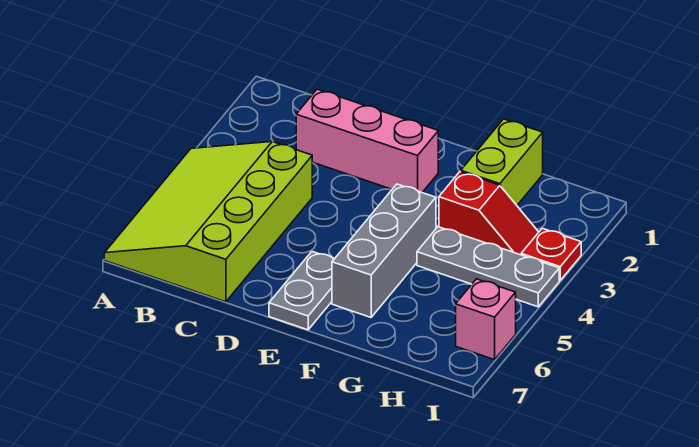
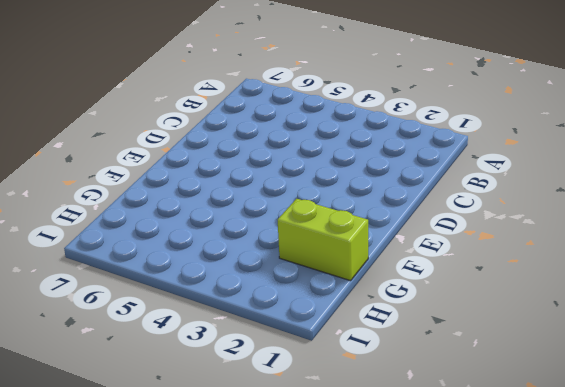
none -> lime slope A4:C7 level 1 top C
none -> pink brick C2:E2 level 1

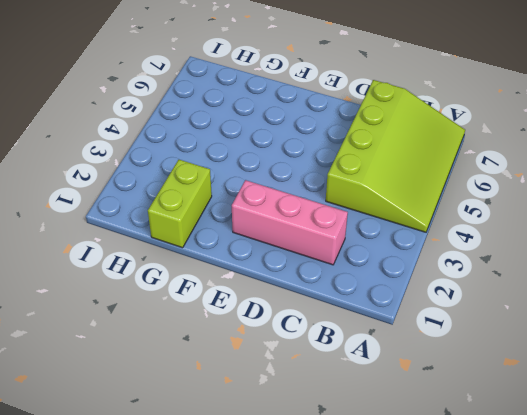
none -> grey plate E6:E7 level 1
none -> grey brick F4:F6 level 1

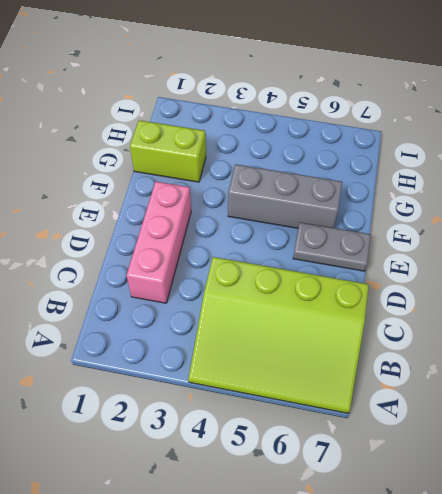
none -> red slope G3:H3 level 1 top G
none -> grey plate G4:I4 level 1

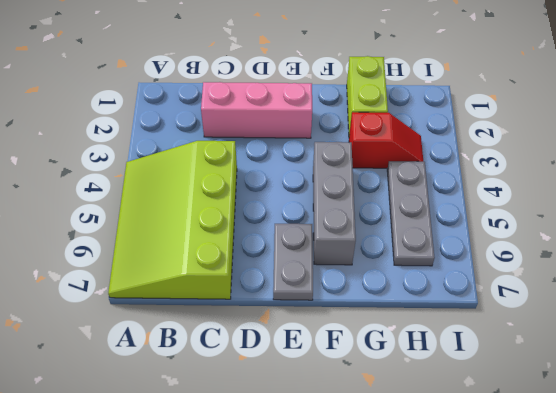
grey plate H4:H6 level 1 -> grey plate G4:I4 level 1
none -> red plate I3 level 1
none -> pink brick I6 level 1

